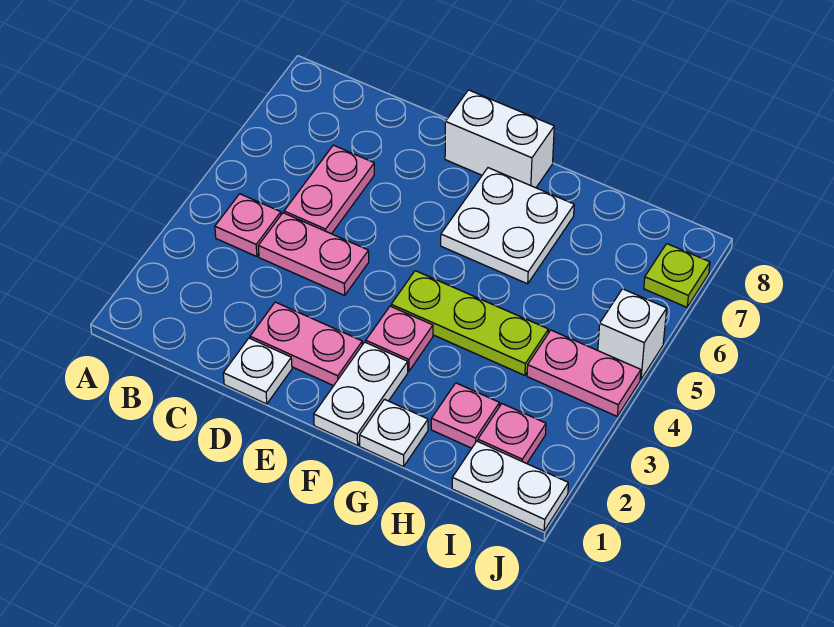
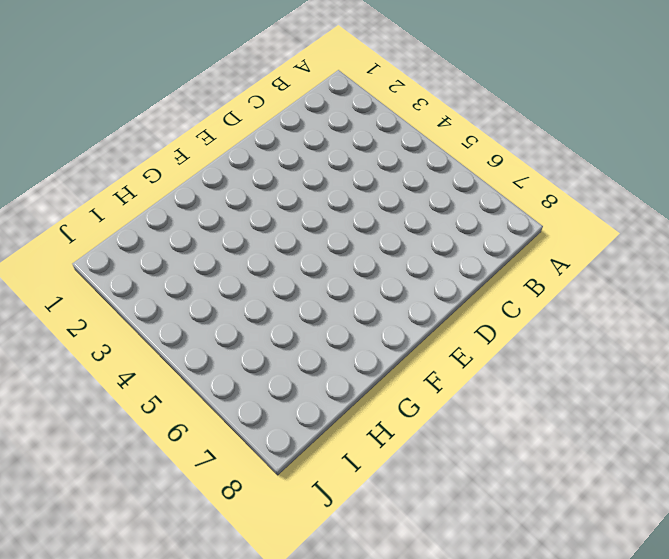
none -> pink plate B4 level 1
none -> pink plate C4:D4 level 1
none -> pink plate C5:C6 level 1

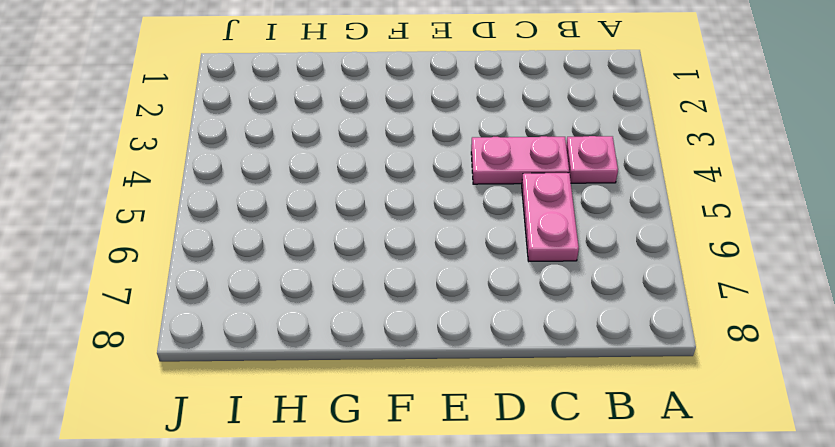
none -> white plate D1 level 1
none -> pink plate D2:E2 level 1
none -> white brick E8:F8 level 1

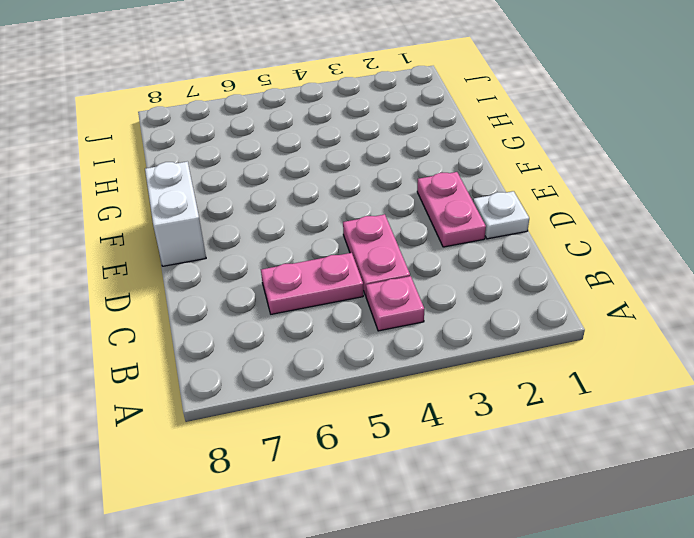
none -> white plate F1:F2 level 1
none -> pink plate F3 level 1
none -> lime plate F4:H4 level 1

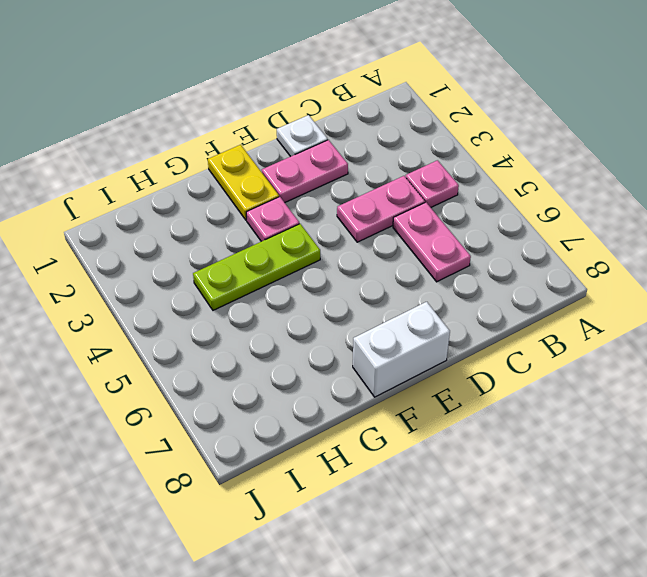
yellow plate F1:F2 level 1 -> white plate F1:F2 level 1
none -> white plate F6:G7 level 1
none -> white plate G1 level 1
none -> pink plate H2 level 1

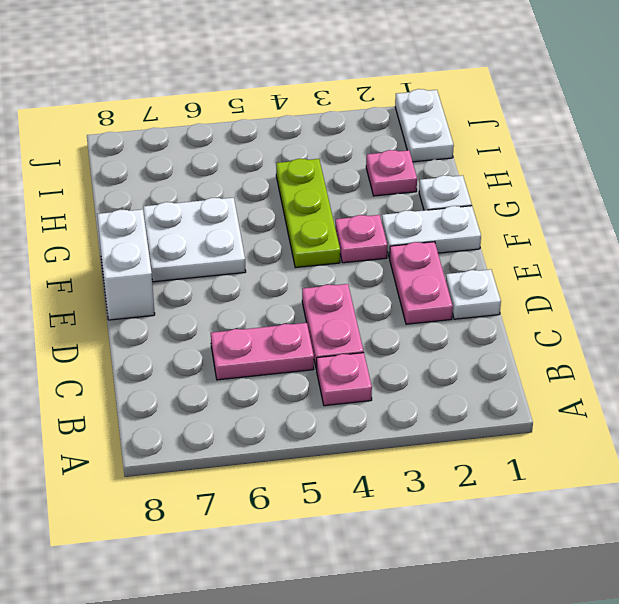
none -> pink plate I2 level 1
none -> pink plate I4:J4 level 1
none -> white brick J5 level 1

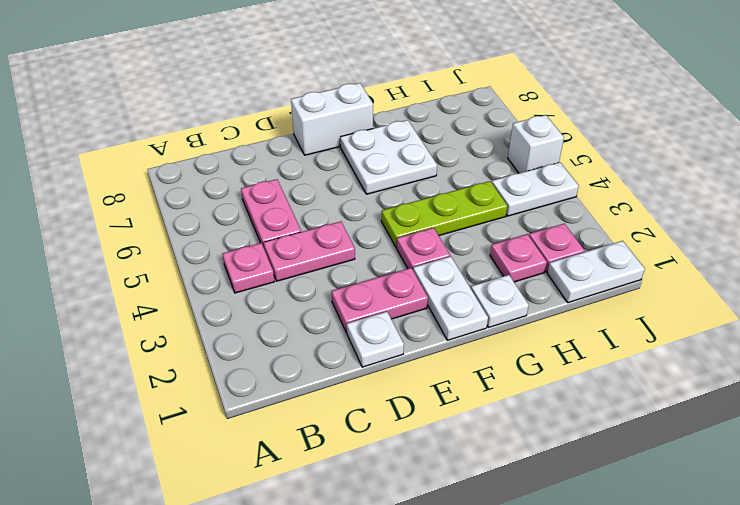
white plate I4:J4 level 1 -> pink plate I4:J4 level 1
none -> lime plate J7 level 1

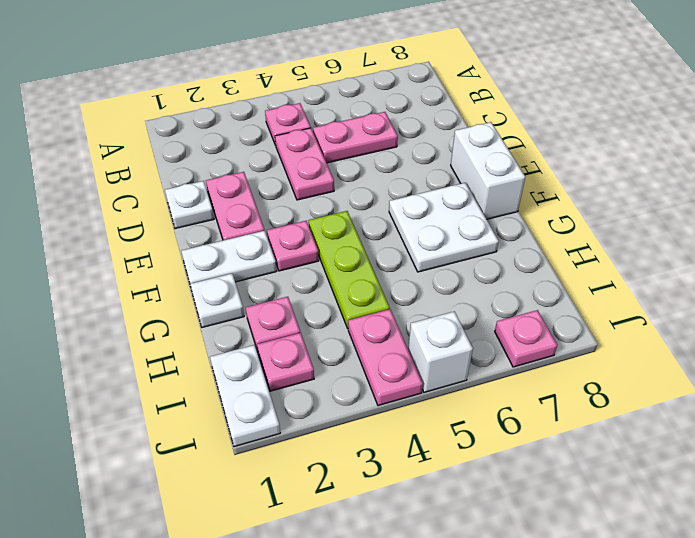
pink plate J7 level 1 -> lime plate J7 level 1

